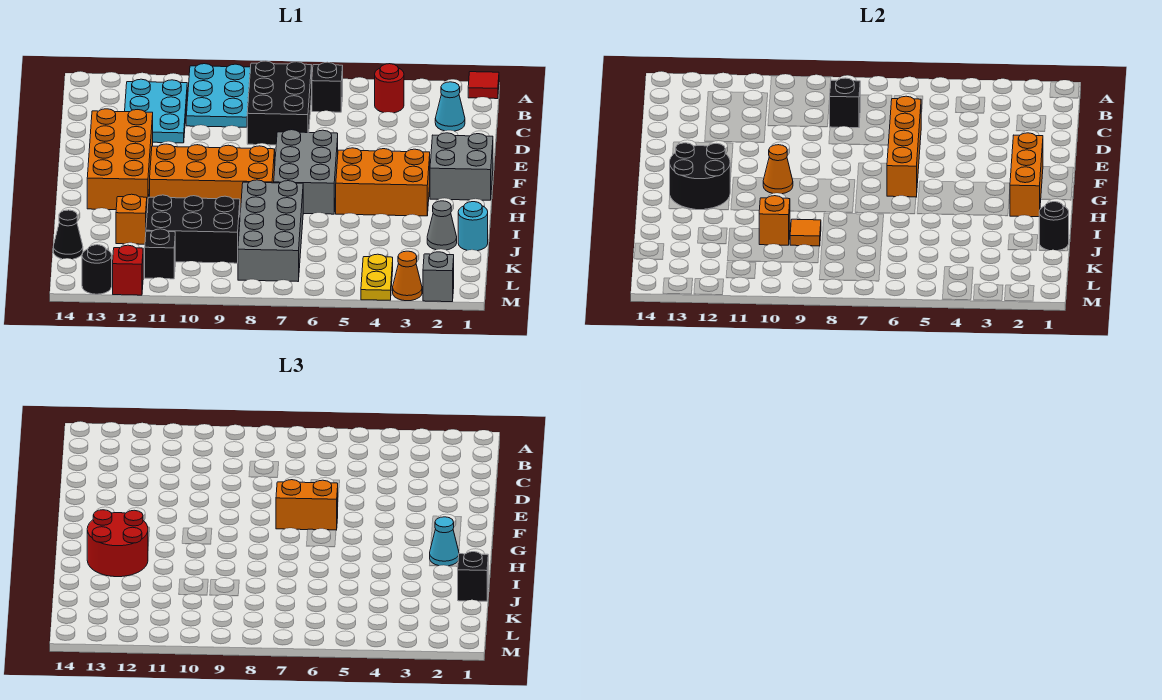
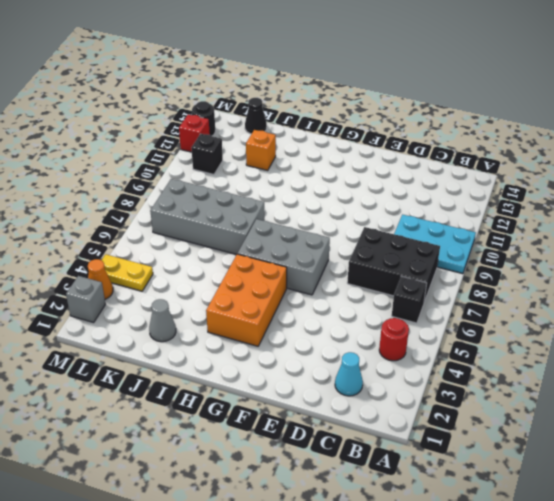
none -> red tile A1 level 1
none -> cyan plate B11:D12 level 1
none -> orange brick E12:H13 level 1
none -> grey brick F1:G2 level 1

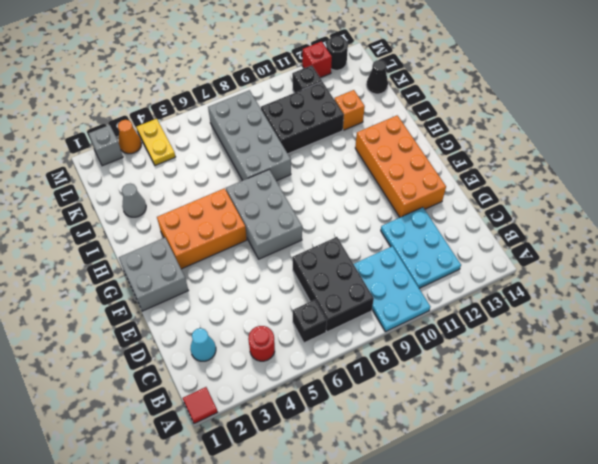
none -> orange brick G8:H11 level 1
none -> cyan round brick J1 level 1
none -> black brick C8 level 2
none -> orange brick D6:G6 level 2

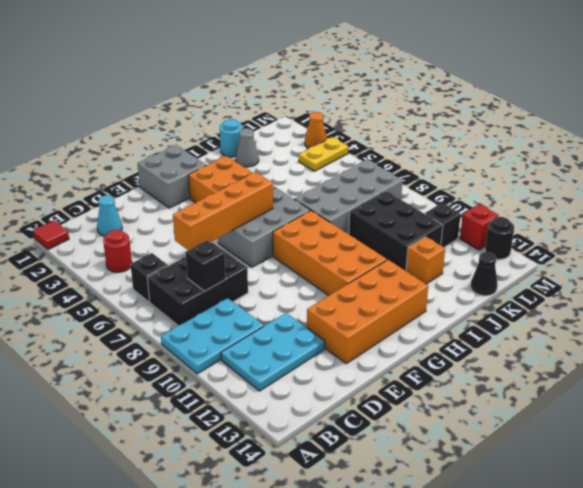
none -> grey brick M2 level 1
none -> orange brick F2:H2 level 2
none -> orange cone G10 level 2
none -> black round brick G12:H13 level 2

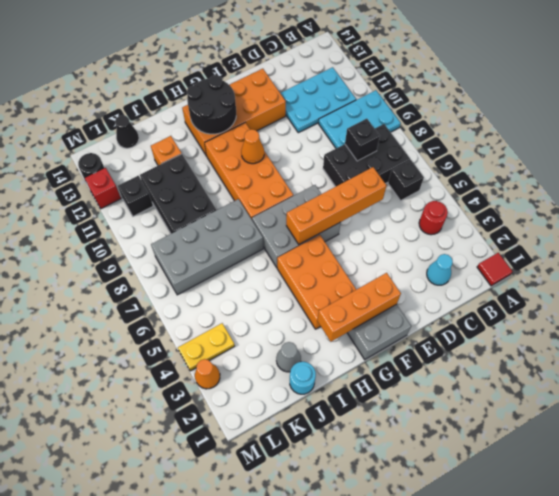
none -> grey brick M2 level 1
none -> black round brick J1 level 2
none -> orange tile J9 level 2
none -> orange brick J10 level 2

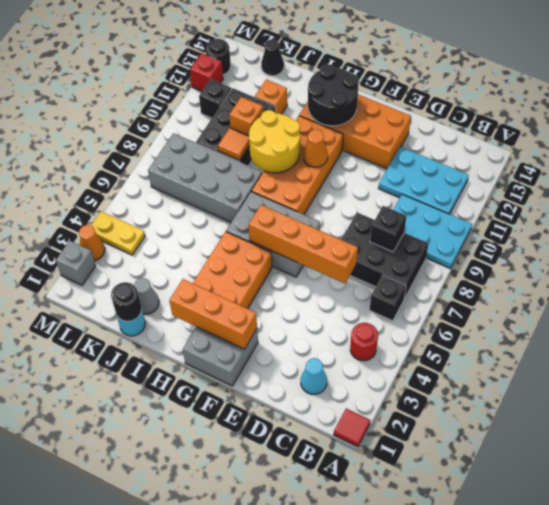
yellow round brick H9:I10 level 2 -> none
none -> orange brick F6:F7 level 3
none -> cyan cone H2 level 3
none -> red round brick H12:I13 level 3
none -> black brick J1 level 3

